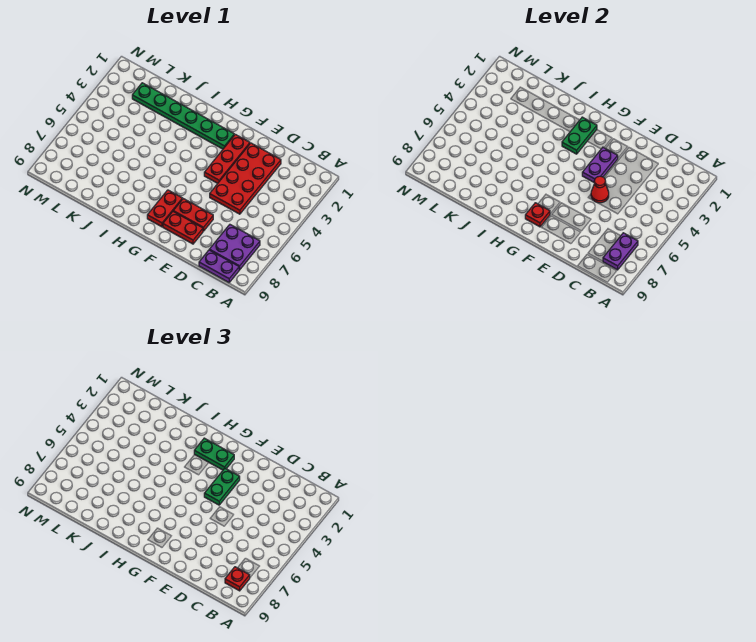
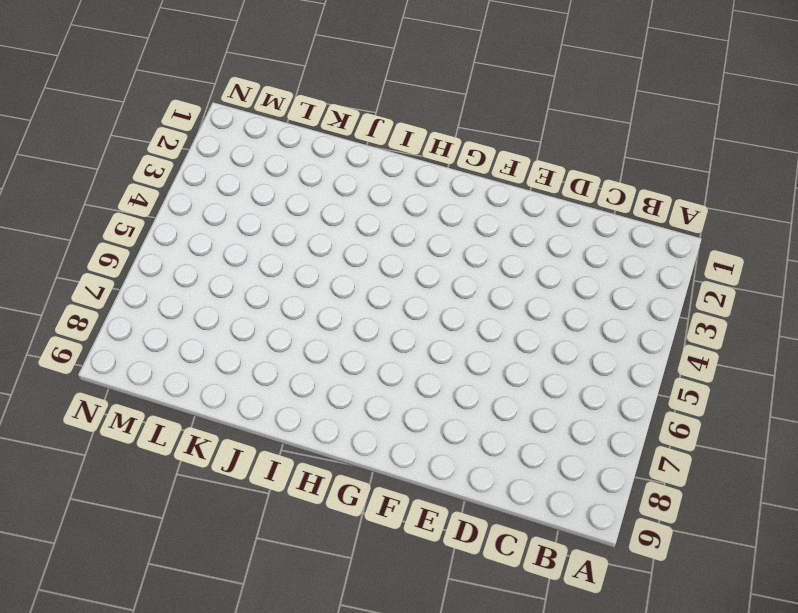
none -> purple plate B7:C8 level 1
none -> purple plate B9:C9 level 1
none -> red plate D2:E5 level 1

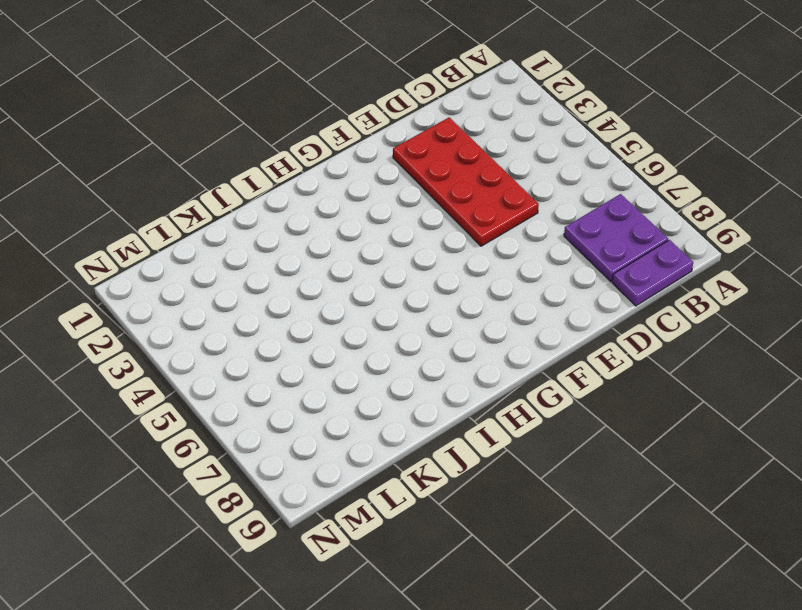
none -> red plate E7:F7 level 1
none -> red plate E8:F8 level 1
none -> red plate F2:F4 level 1

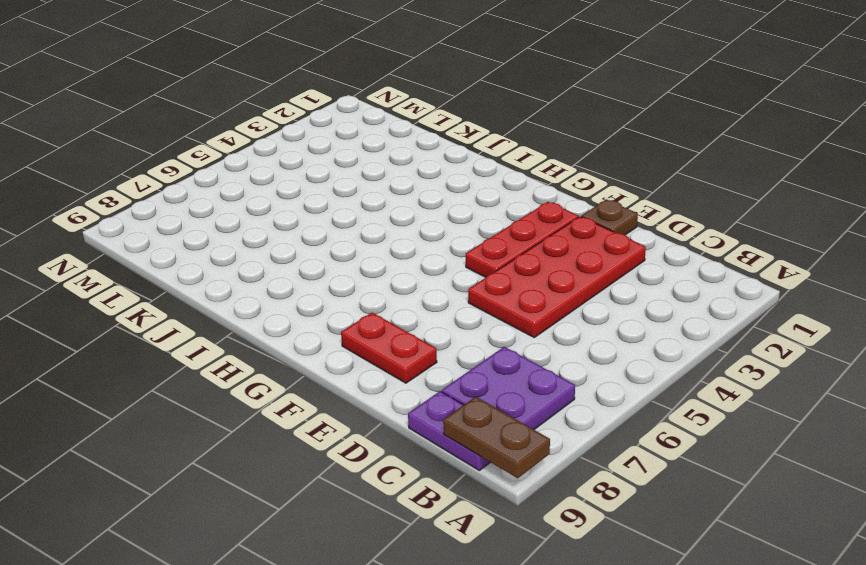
brown plate A9:B9 level 2 -> none
brown plate E1 level 1 -> none
none -> red plate E7:F7 level 1
none -> green plate G2:L2 level 1
none -> red plate G7:G8 level 1

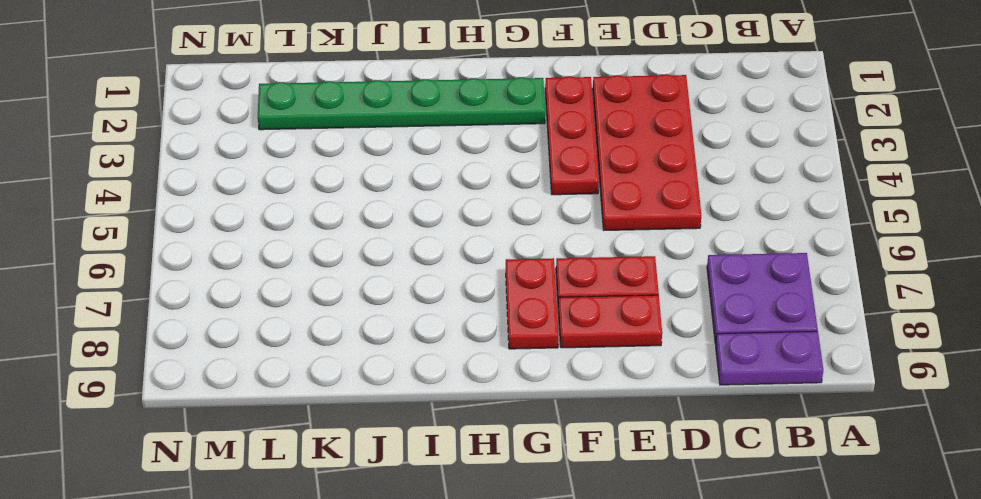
none -> purple plate B7:B8 level 2
none -> red cone E5 level 2
none -> purple plate F3:F4 level 2

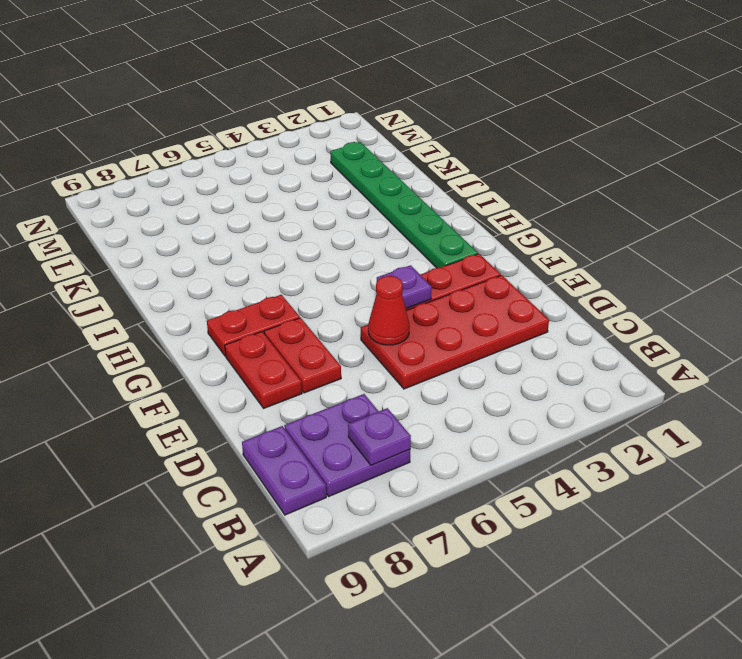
purple plate B7 level 2 -> purple plate B7:B8 level 2
purple plate F4 level 2 -> purple plate F3:F4 level 2
none -> red plate G8 level 2
none -> green plate H2:H3 level 2
none -> red plate B8 level 3

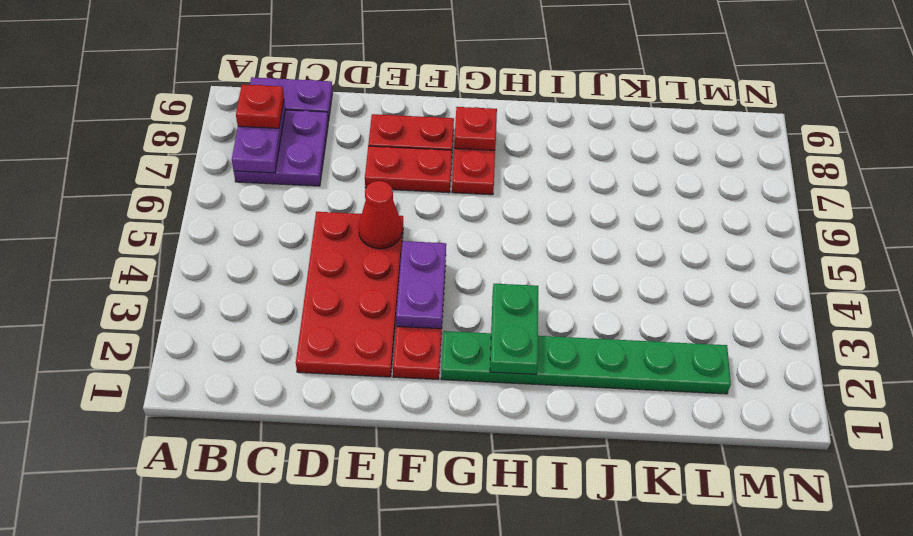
none -> green plate F3:F4 level 3
none -> green plate G2:H2 level 3

